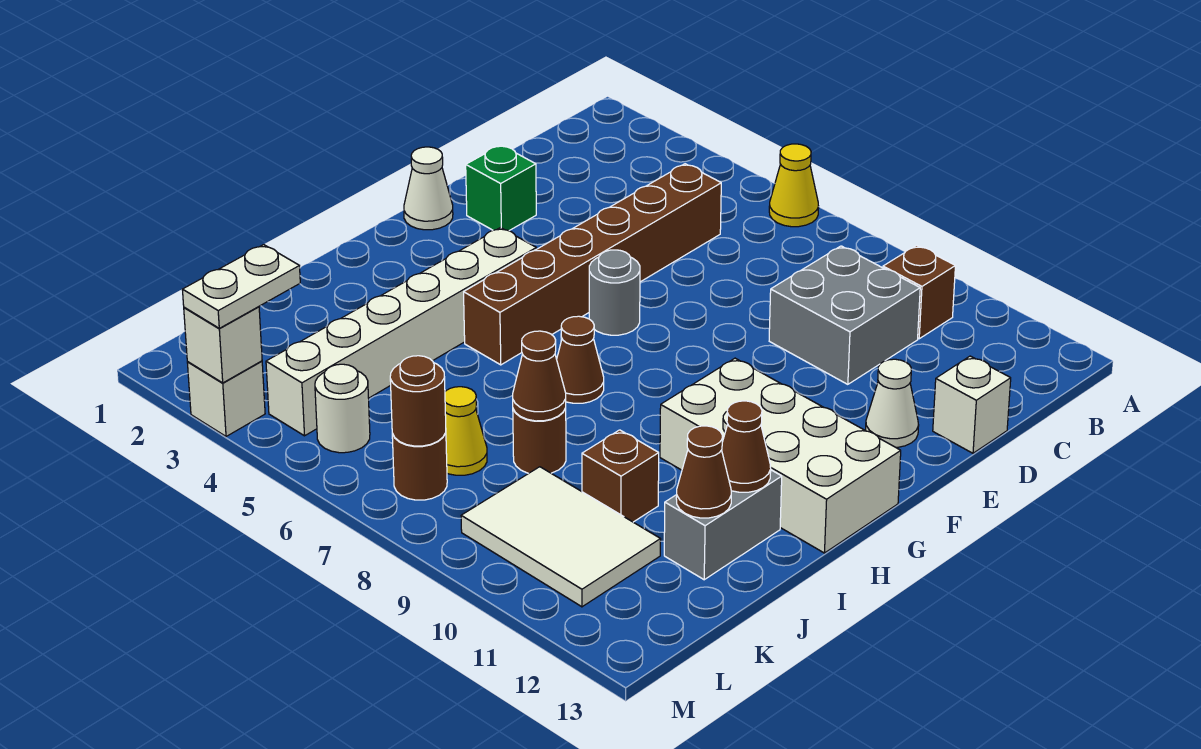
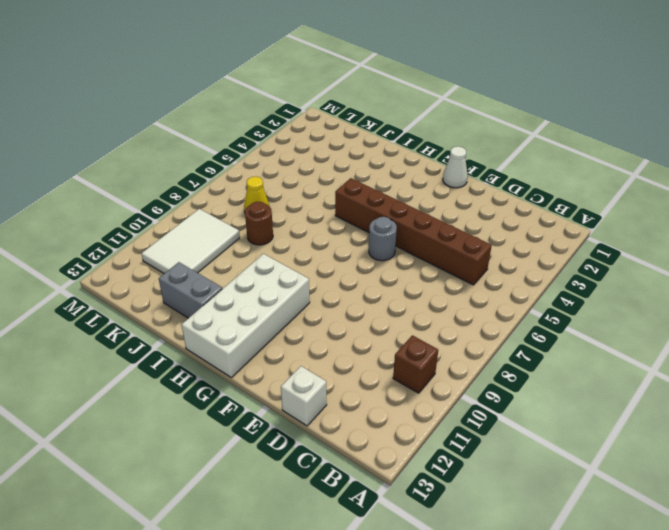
none -> yellow cone A6 level 1
none -> grey brick C9:D10 level 1
none -> green brick E2 level 1

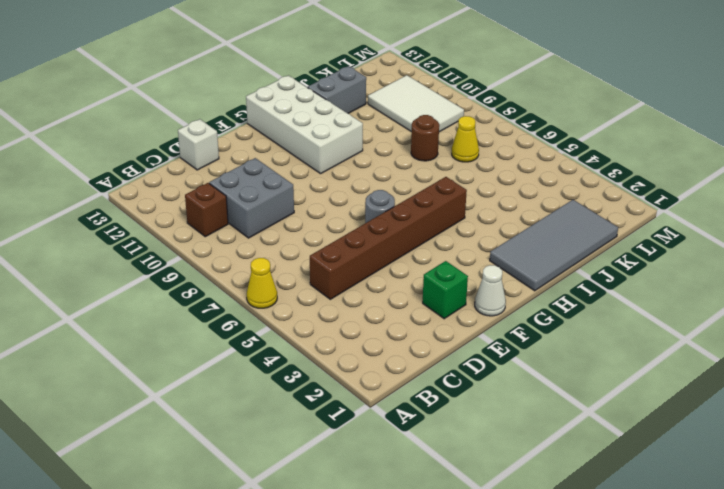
grey tile H1:K2 level 1 -> none
none -> white cone E12 level 1
none -> white brick G4:L4 level 1
none -> brown cone H7 level 1

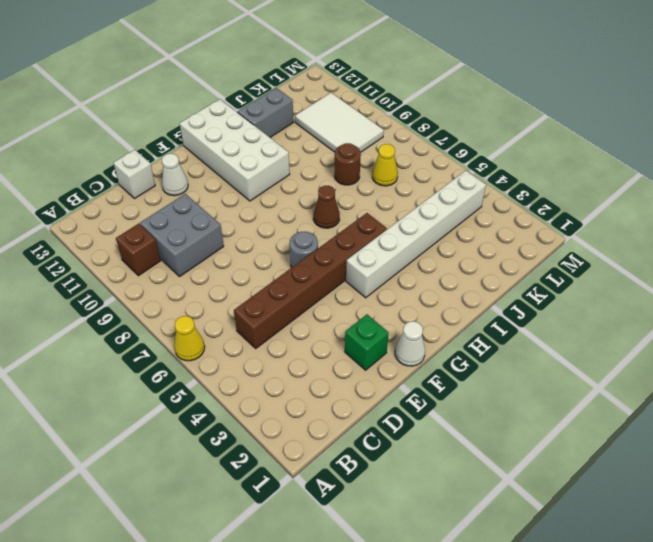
none -> brown brick J10 level 1
none -> white round brick L5 level 1
none -> brown round brick L7 level 1

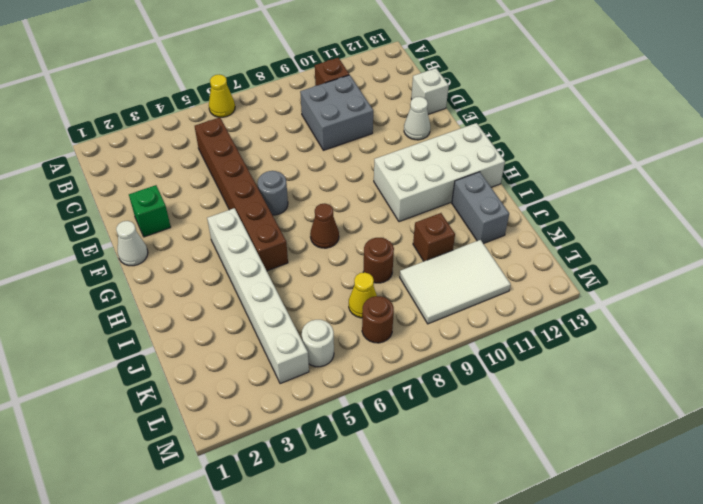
none -> white brick M3 level 1
none -> brown cone I12 level 2
none -> brown cone J8 level 2

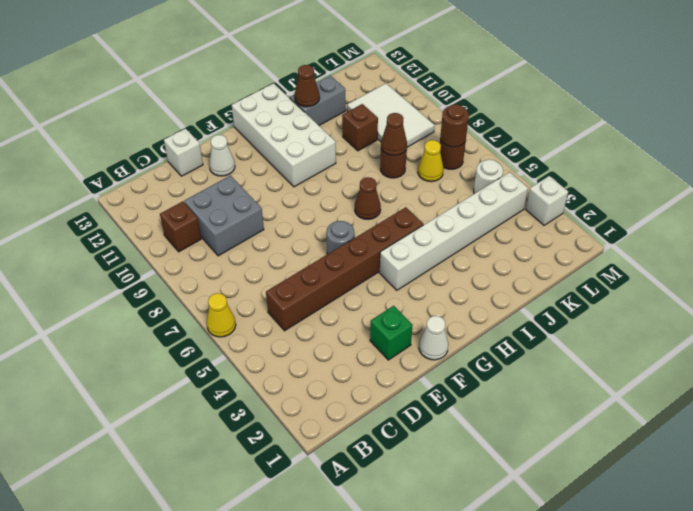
none -> brown cone J12 level 2
none -> white brick M3 level 2
none -> white plate L3:M3 level 3

